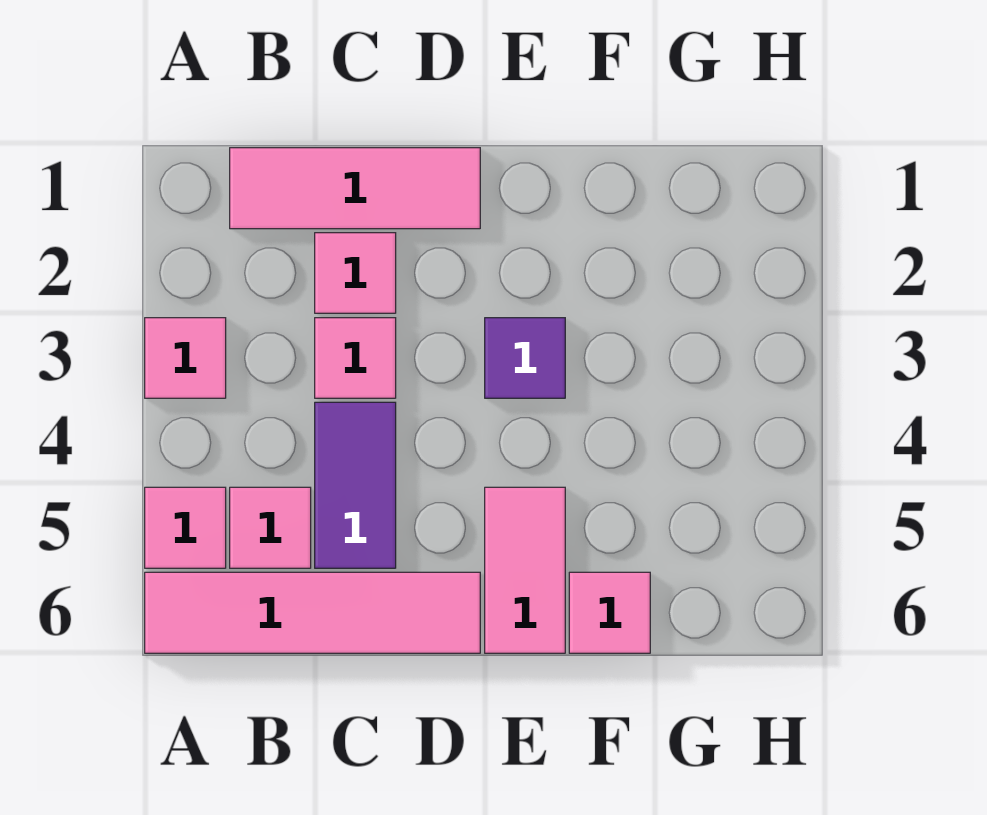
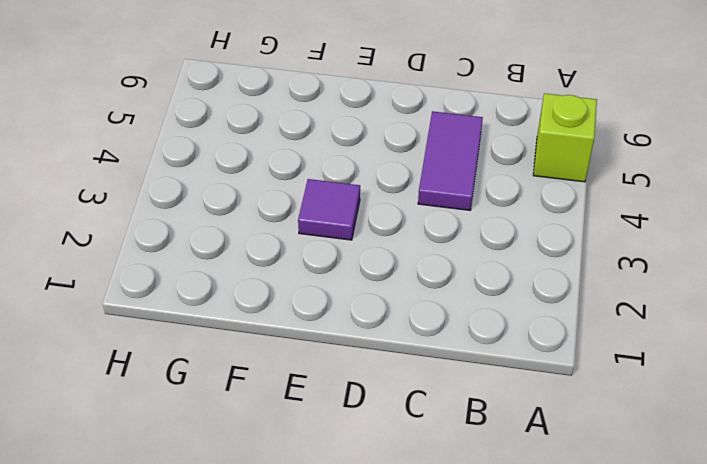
lime brick A5 level 1 -> pink tile A5 level 1
none -> pink tile A3 level 1
none -> pink tile A6:D6 level 1

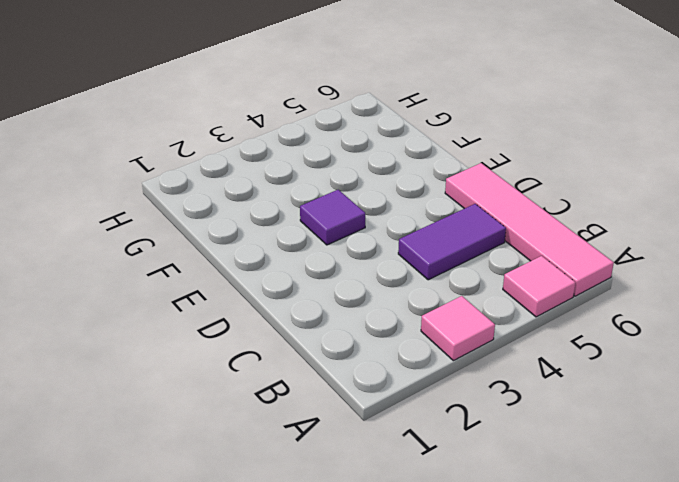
none -> pink tile B1:D1 level 1
none -> pink tile B5 level 1

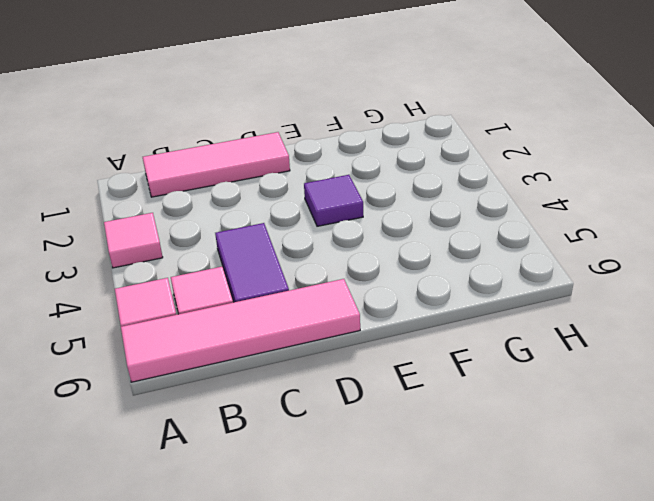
none -> pink tile C2 level 1
none -> pink tile C3 level 1

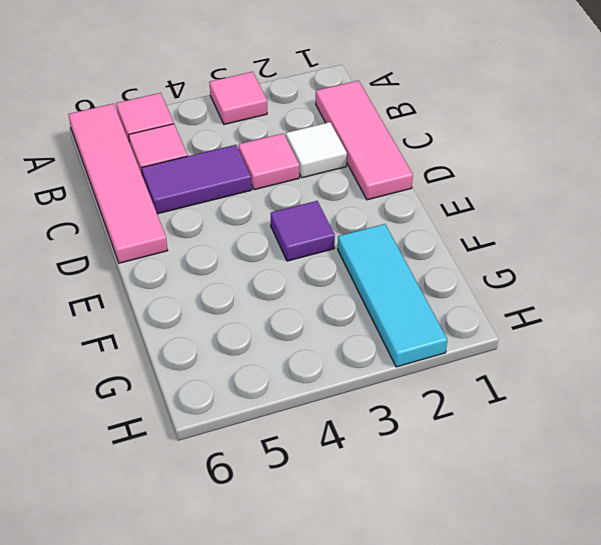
white tile C2 level 1 -> pink tile C2 level 1
cyan tile F2:H2 level 1 -> none
none -> pink tile E5:E6 level 1
none -> pink tile F6 level 1

